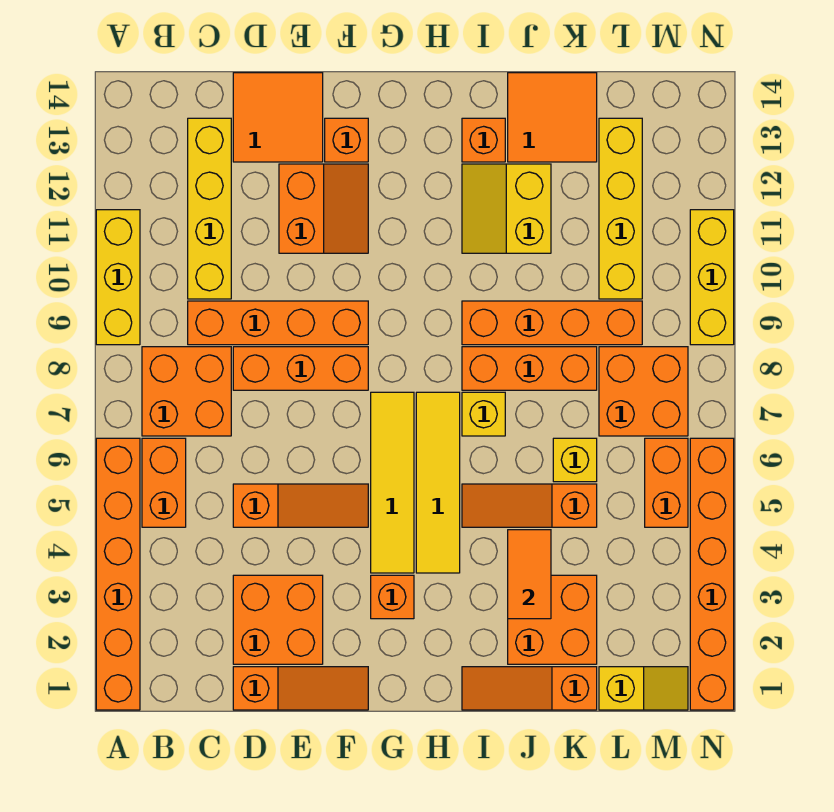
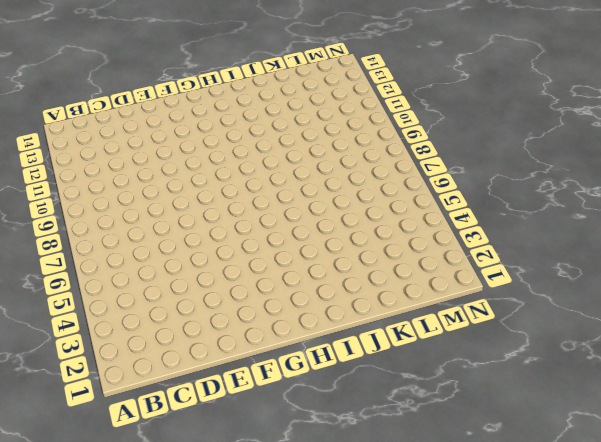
none -> orange brick A1:A6 level 1
none -> yellow brick A9:A11 level 1
none -> orange brick B5:B6 level 1
none -> orange brick B7:C8 level 1

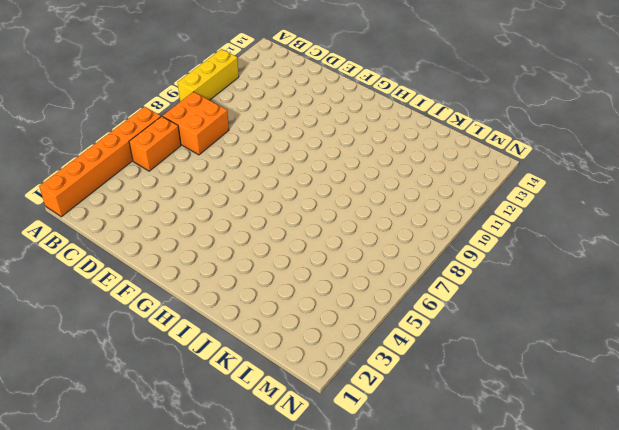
none -> orange brick C9:F9 level 1
none -> yellow brick C10:C13 level 1
none -> orange slope D1:F1 level 1 top D
none -> orange brick D2:E3 level 1

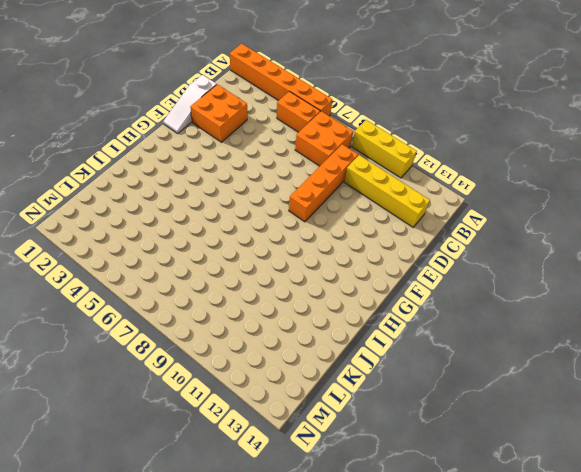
white slope D1:F1 level 1 top D -> orange slope D1:F1 level 1 top D
none -> orange slope D5:F5 level 1 top D
none -> orange brick D8:F8 level 1
none -> orange tile D13:E14 level 1
none -> orange slope E11:F12 level 1 top E

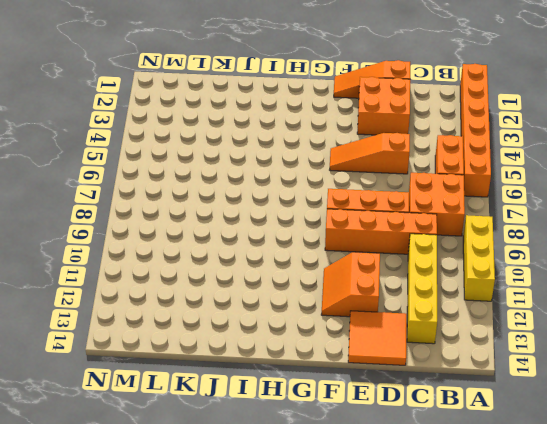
none -> orange brick F13 level 1
none -> orange brick G3 level 1
none -> yellow tile G4:G7 level 1
none -> yellow tile H4:H7 level 1

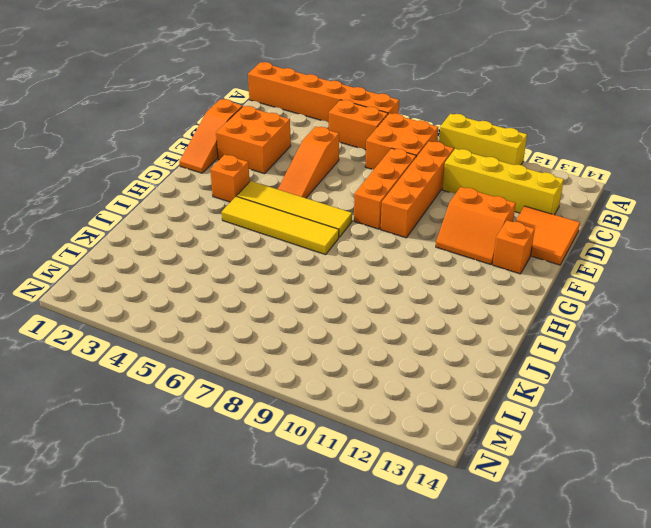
none -> orange slope I1:K1 level 1 top K
none -> orange slope I5:K5 level 1 top K
none -> yellow brick I7 level 1
none -> orange brick I8:K8 level 1

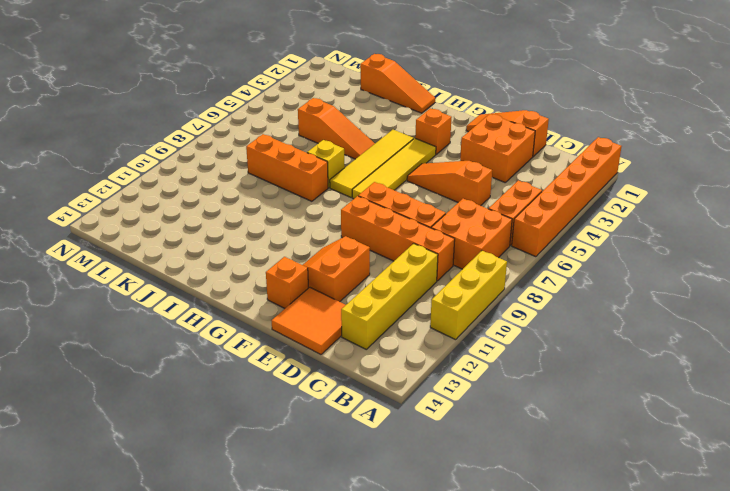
none -> orange brick I9:L9 level 1
none -> yellow slope I11:J12 level 1 top J
none -> orange brick I13 level 1
none -> orange brick J2:K3 level 1

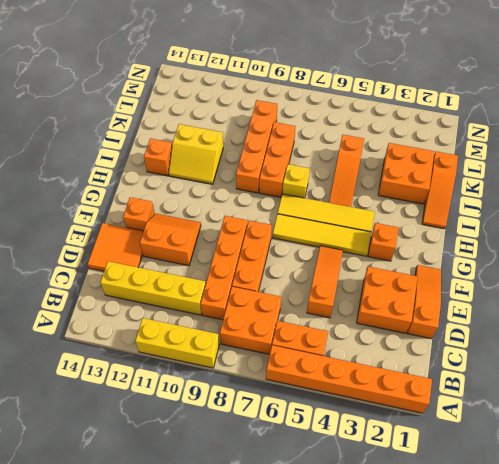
none -> orange tile J13:K14 level 1
none -> yellow brick K6 level 1
none -> yellow slope L1:M1 level 1 top L
none -> orange brick L7:M8 level 1

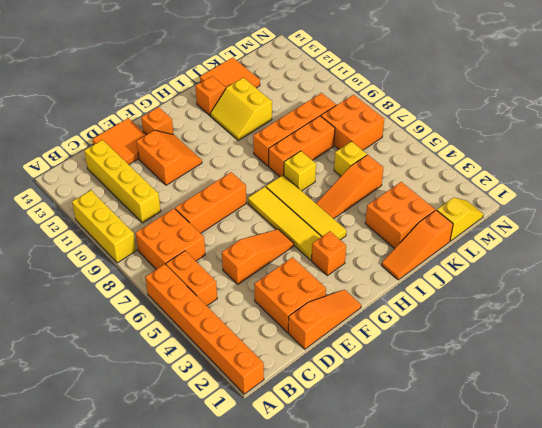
none -> orange brick C9:F9 level 1
none -> yellow brick L10:L13 level 1
none -> orange brick M5:M6 level 1
none -> orange brick N1:N6 level 1

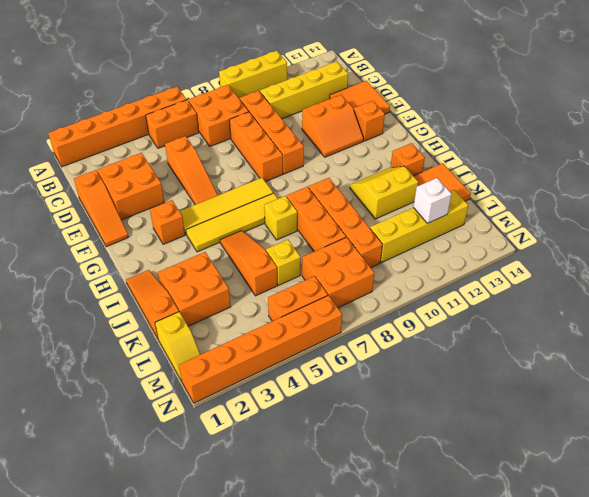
white brick L12 level 2 -> none
none -> yellow brick N9:N11 level 1
none -> orange tile J3:J4 level 2

